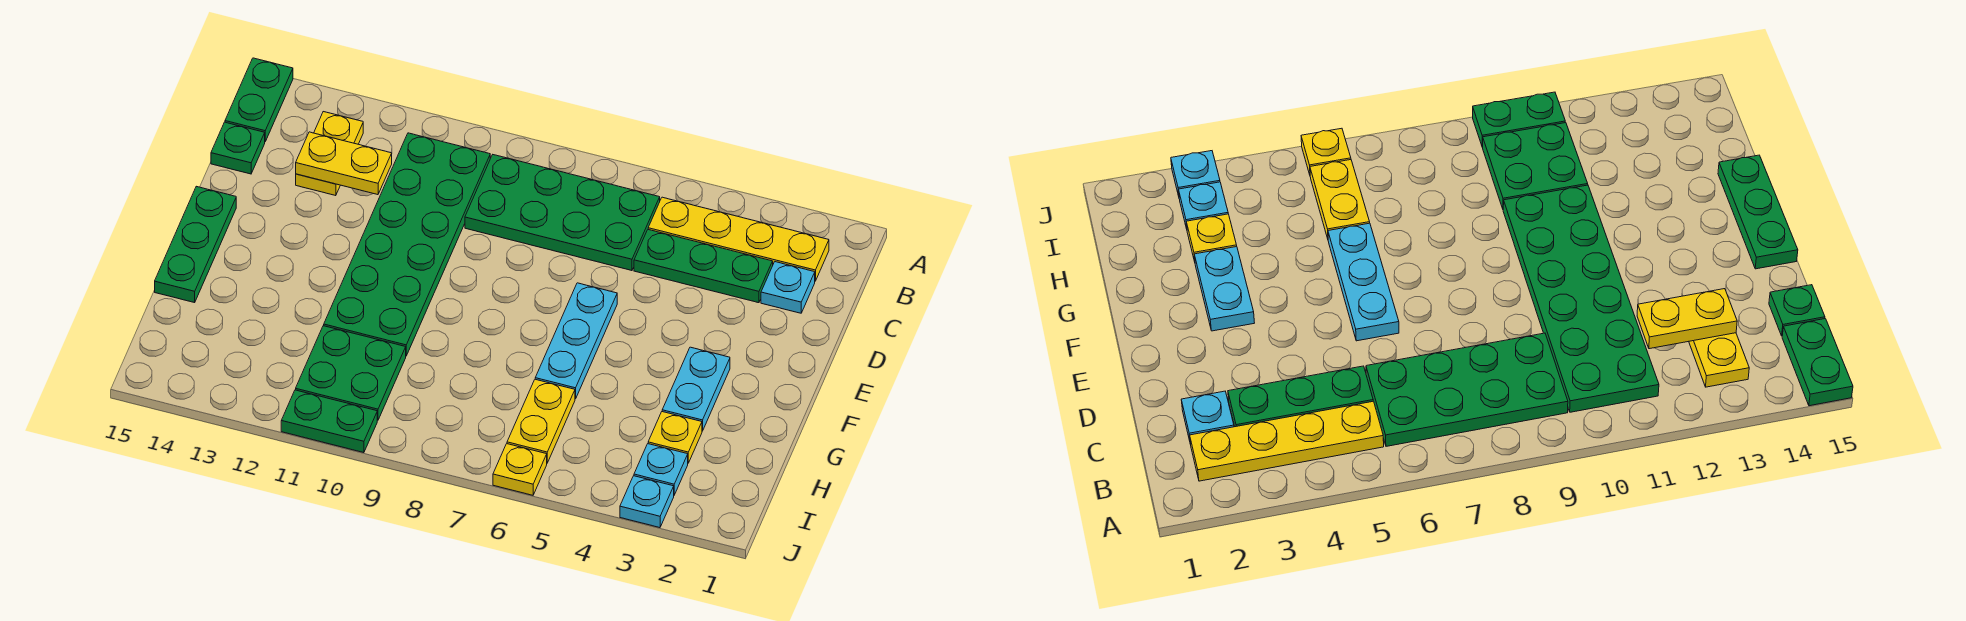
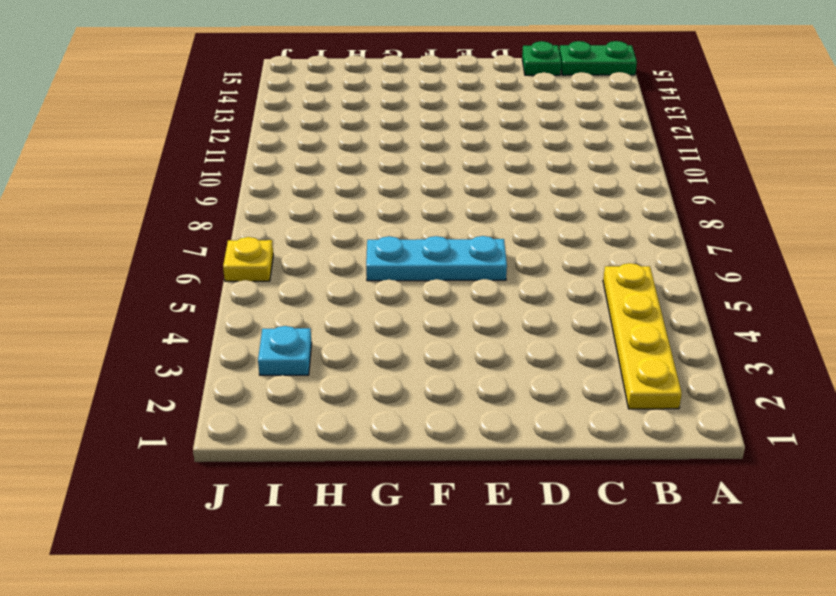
none -> green plate B6:C9 level 1
none -> green plate B10:G11 level 1
none -> yellow plate B13:C13 level 1

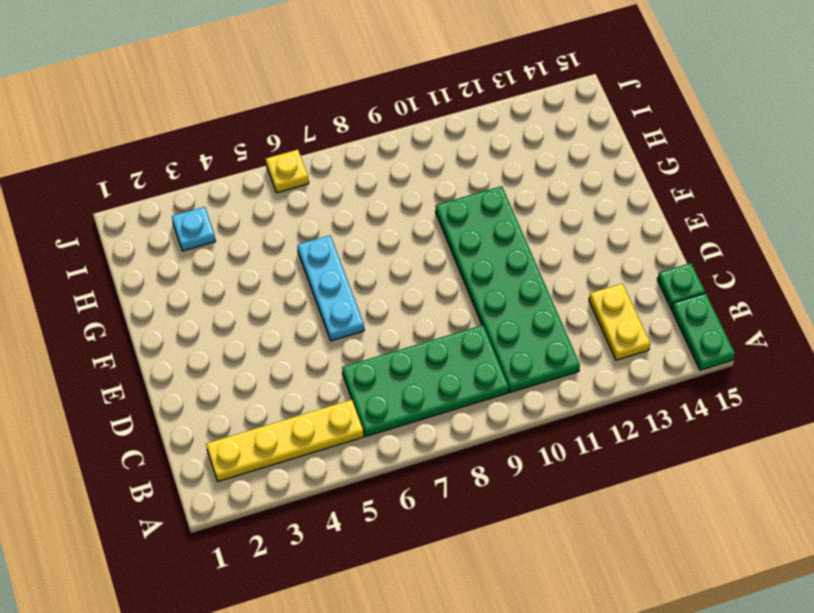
none -> cyan plate C2 level 1
none -> green plate C3:C5 level 1
none -> green plate E15:G15 level 1

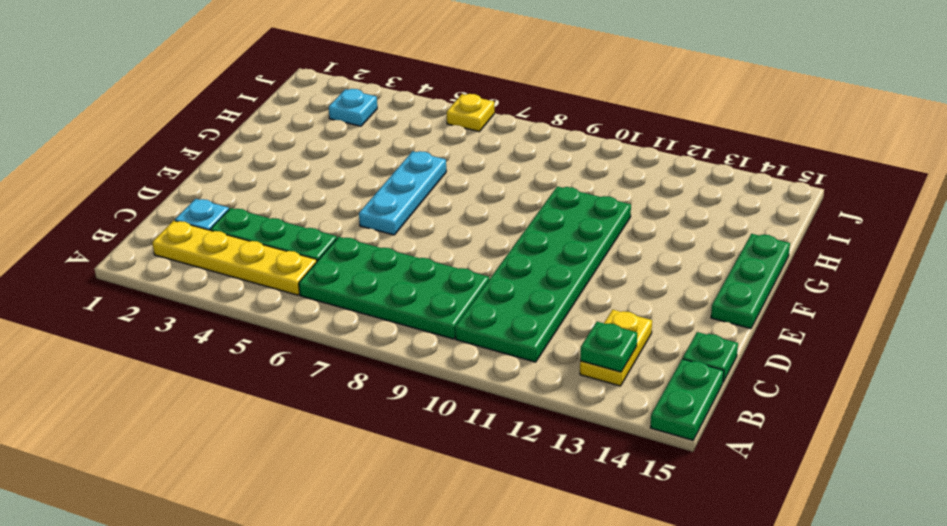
green plate B13 level 2 -> none
none -> cyan plate F3:G3 level 1
none -> yellow plate H3 level 1
none -> yellow plate H6:I6 level 1

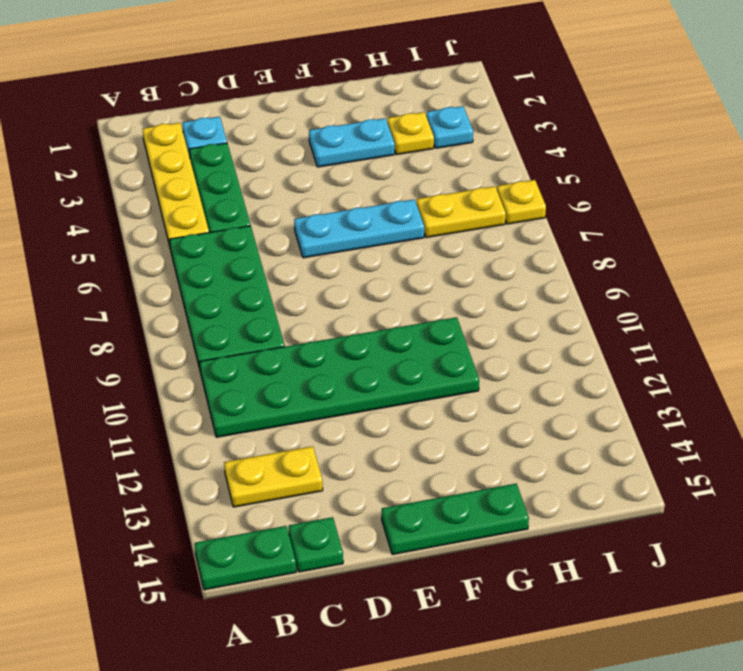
none -> green plate H10:I11 level 1
none -> cyan plate J3 level 1
none -> green plate J10:J11 level 1

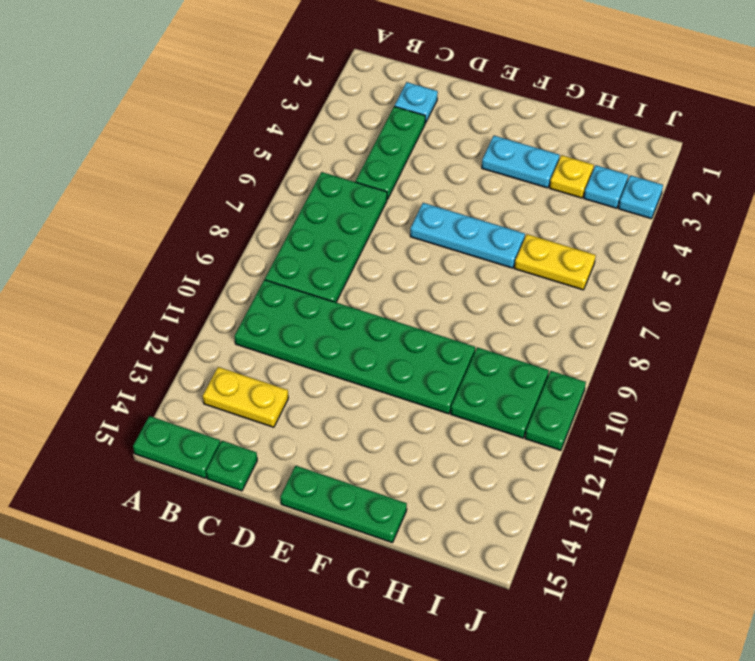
none -> yellow plate B2:B5 level 1
none -> yellow plate J6 level 1
none -> yellow plate C12:C13 level 2

